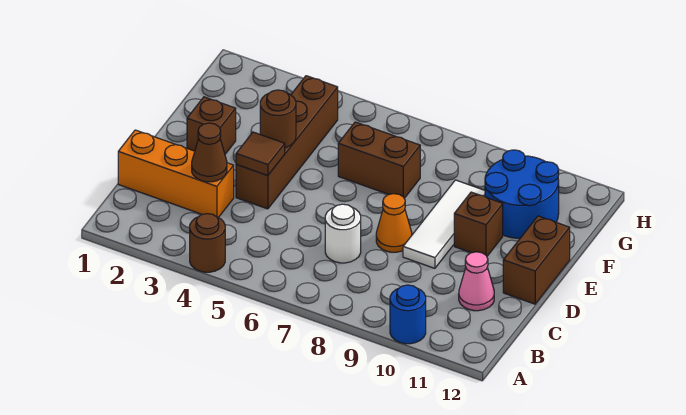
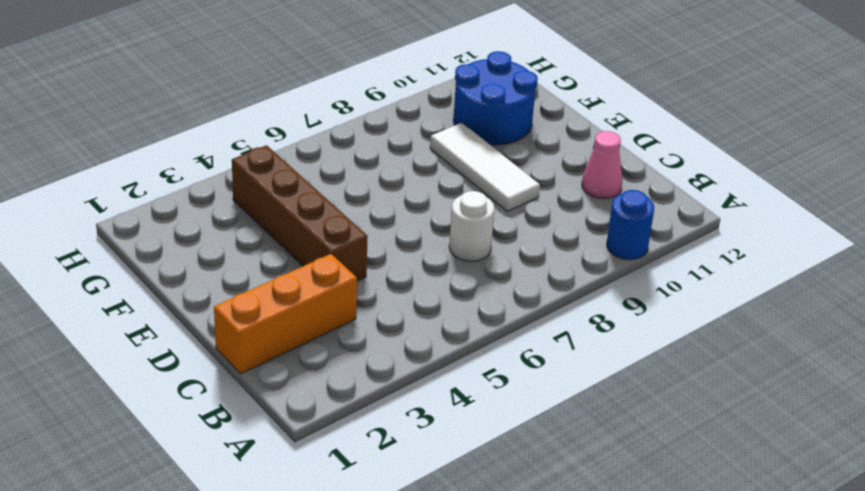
none -> brown round brick A4 level 1
none -> orange cone D8 level 1
none -> brown brick D12:E12 level 1

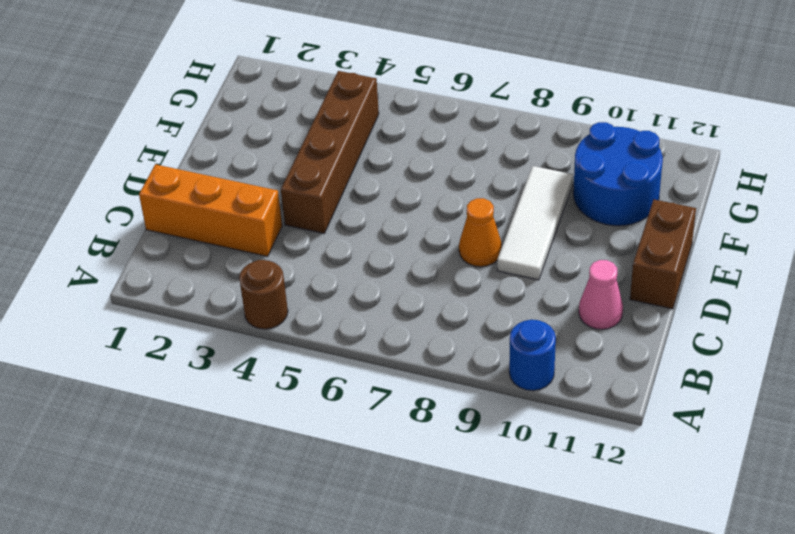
none -> white round brick C7 level 1
none -> brown brick E2 level 1
none -> brown brick E10 level 1

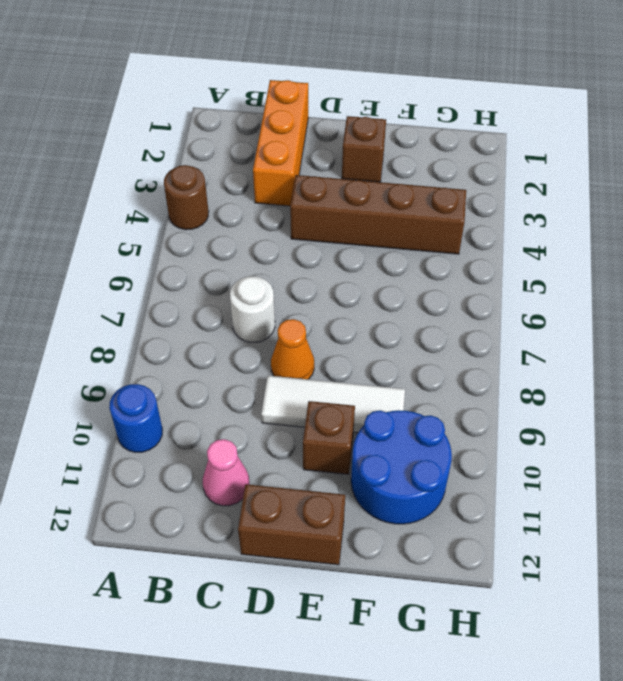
none -> brown brick F6:F7 level 1
none -> brown cone C3 level 2
none -> brown tile D4 level 2

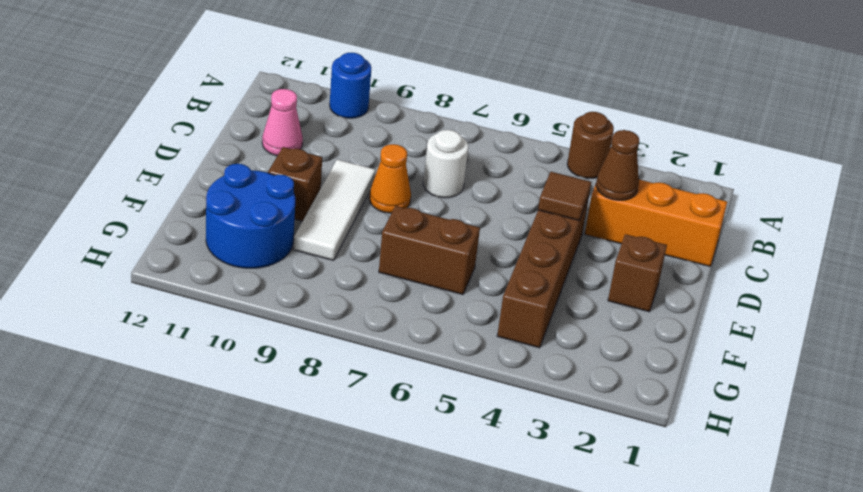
none -> brown brick D12:E12 level 1
none -> brown round brick E4 level 2

